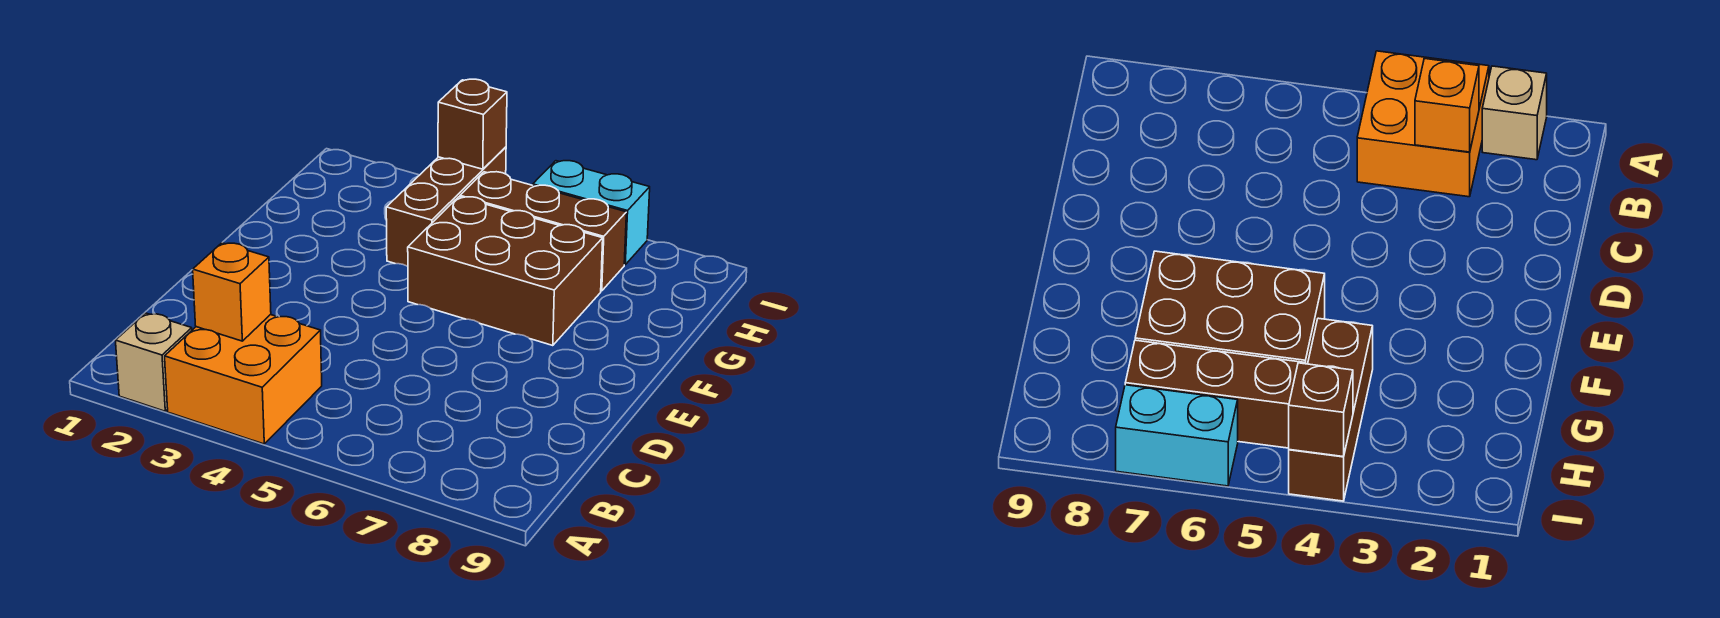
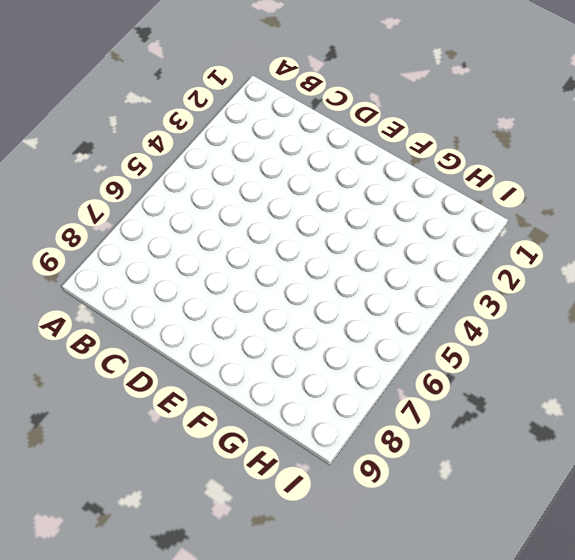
none -> tan brick A2 level 1
none -> orange brick A3:B4 level 1

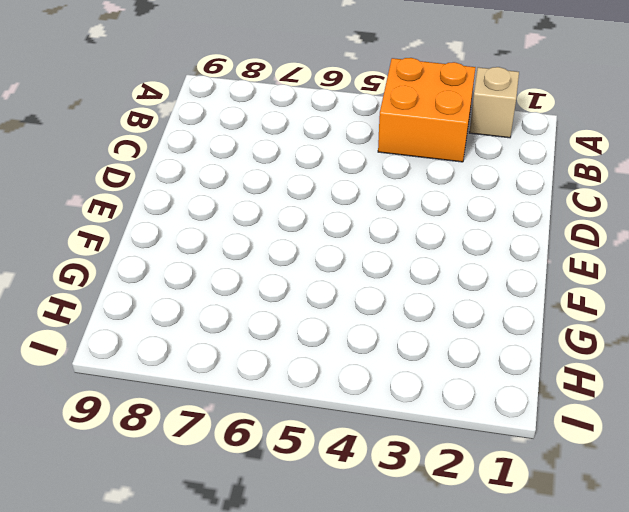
none -> brown brick F5:G7 level 1
none -> brown brick G4:I4 level 1

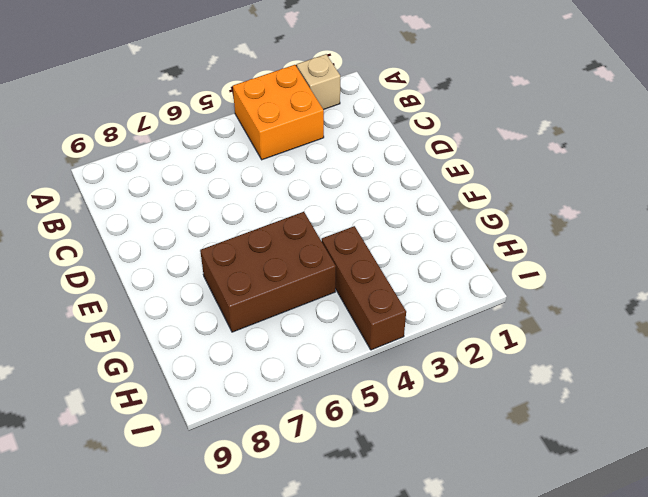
none -> brown brick H5:H7 level 1
none -> cyan brick I6:I7 level 1

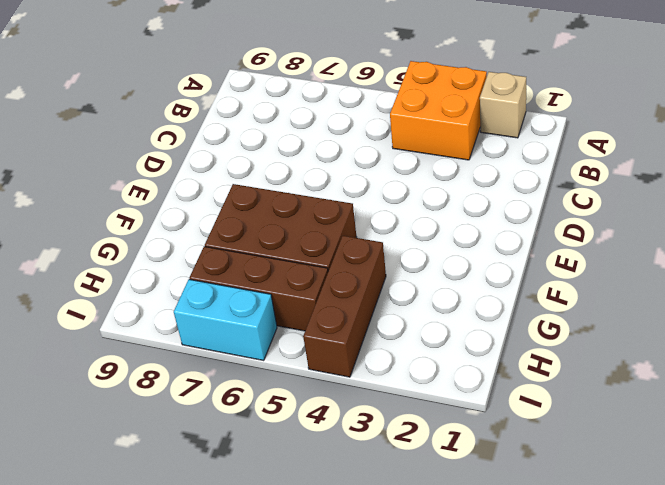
none -> orange brick B3 level 2
none -> brown brick I4 level 2

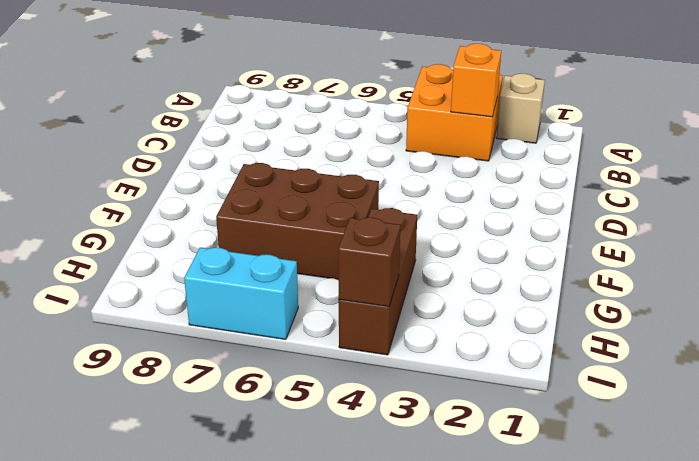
none -> brown brick H5:H7 level 1

